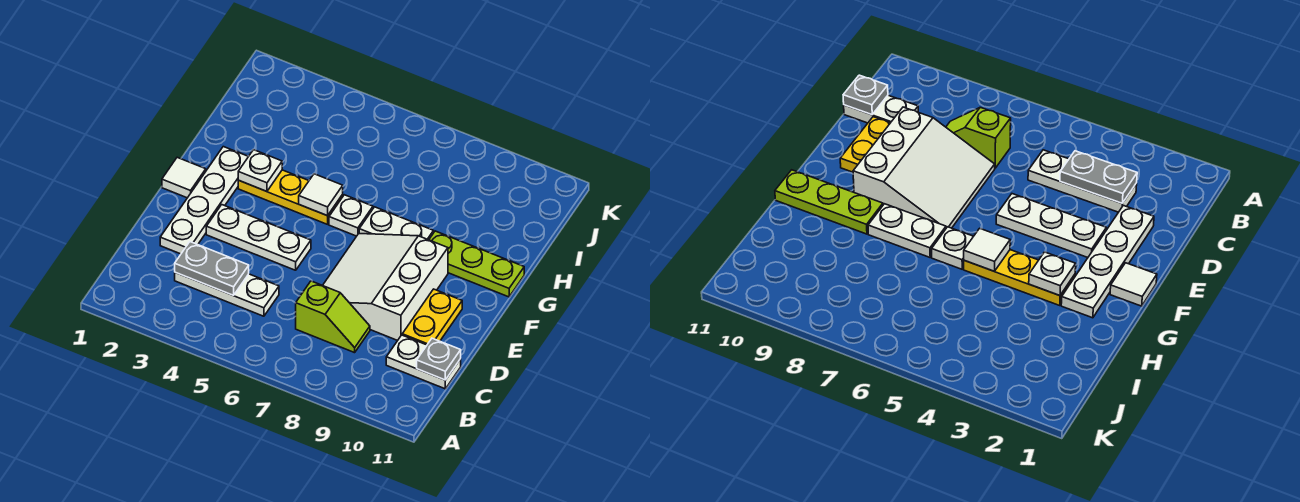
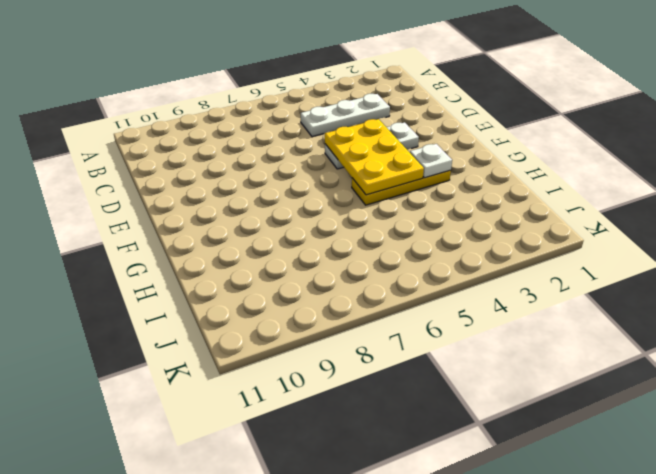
yellow plate E4:G5 level 2 -> white tile G5 level 2
none -> lime slope C7:C8 level 1 top 7
none -> white plate C10:C11 level 1
none -> white plate D2:G2 level 1

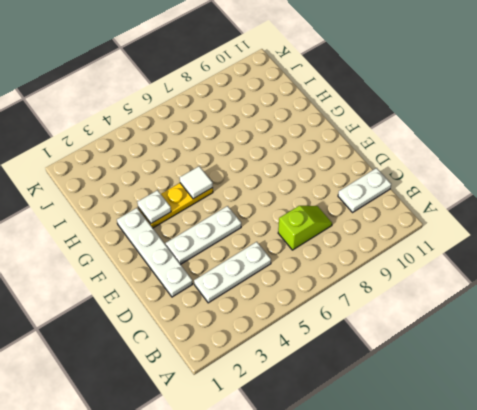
none -> white slope D7:F9 level 1 top 9
none -> yellow plate D10:E10 level 1
none -> white tile F1 level 1

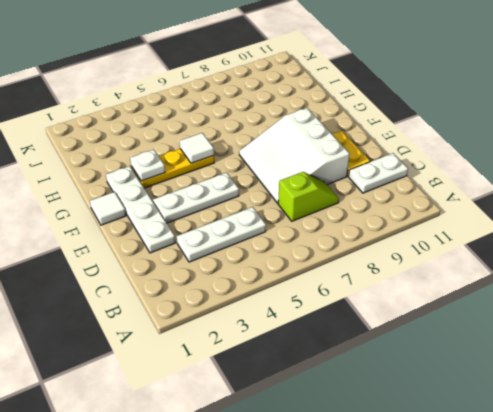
none -> white plate G6 level 1
none -> white plate G7:G8 level 1
none -> lime plate G9:G11 level 1

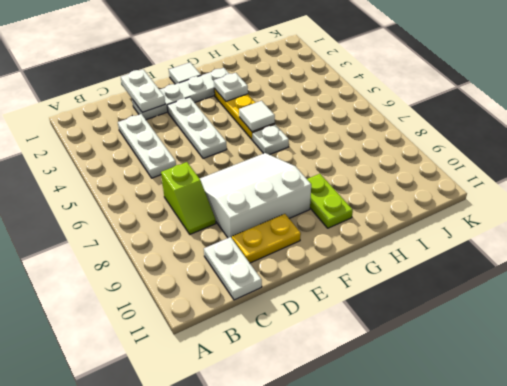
white plate D1:D2 level 2 -> white plate G7:G8 level 1
lime plate G9:G10 level 1 -> lime plate G9:G11 level 1
none -> grey plate C3:C4 level 2
none -> grey plate C11 level 2

